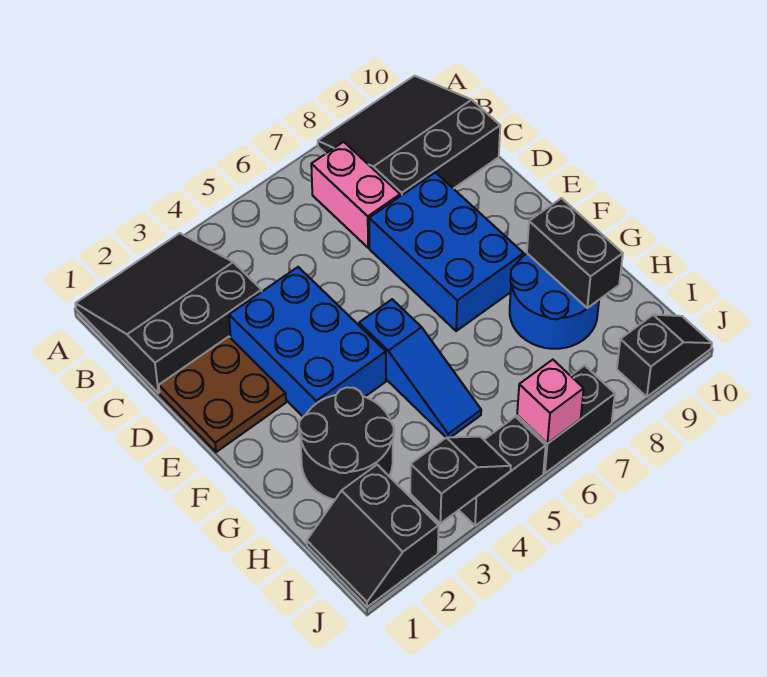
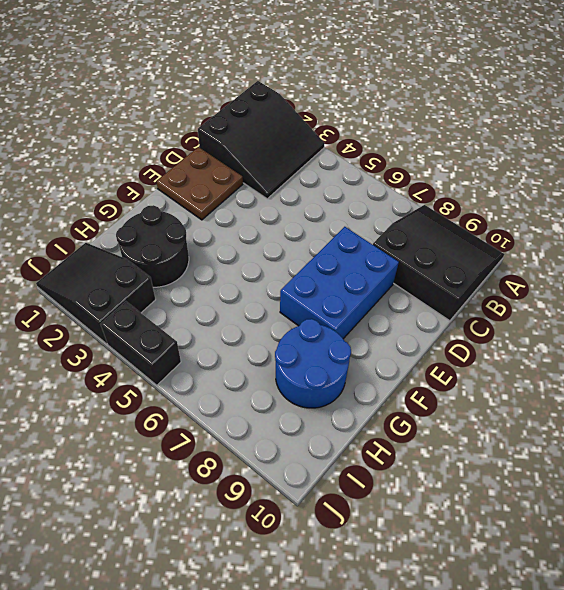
black slope A1:C3 level 1 top 1 -> black slope A1:C3 level 1 top C
black slope I1:J3 level 1 top 3 -> black slope I1:J2 level 1 top 2
none -> pink brick B7:C7 level 1
none -> blue brick D3:F4 level 1
none -> blue slope F5:H5 level 1 top F

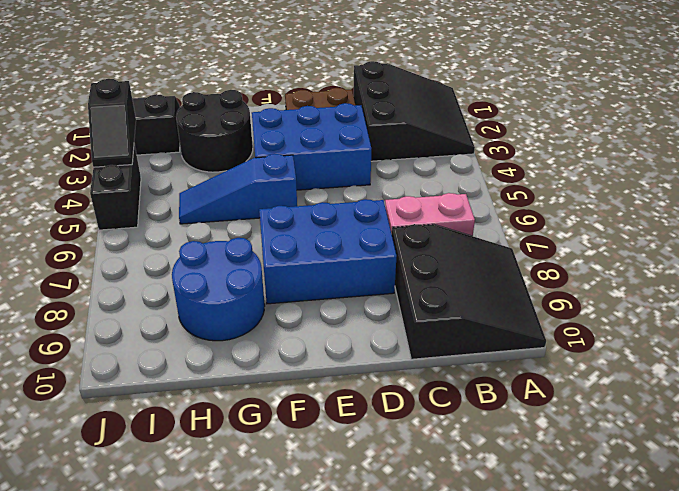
none -> black brick J6:J7 level 1
none -> black slope J9:J10 level 1 top 9
none -> black brick G9:H9 level 2

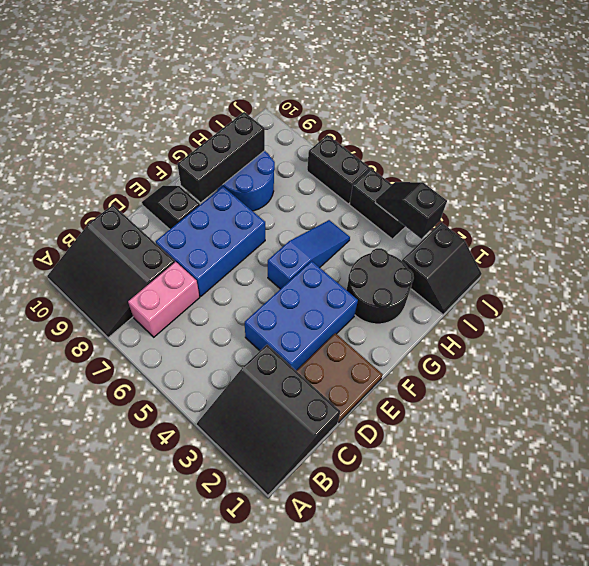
black slope E9:E10 level 1 top 9 -> black slope J9:J10 level 1 top 9
black brick F9:H9 level 2 -> black brick G9:H9 level 2
none -> pink brick J6 level 2

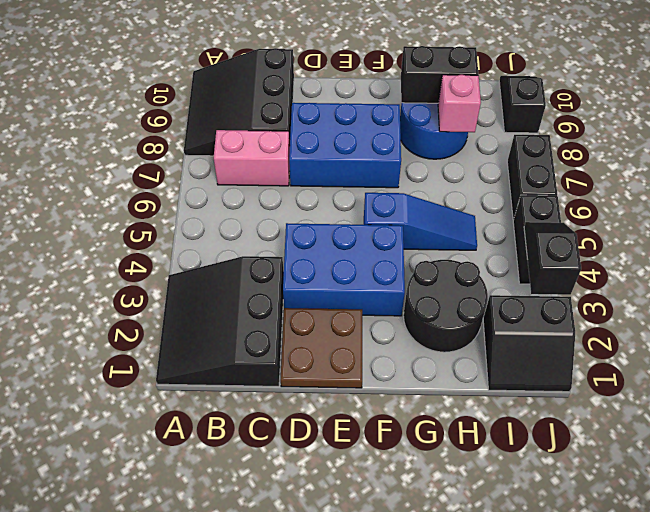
pink brick H8 level 2 -> pink brick J6 level 2

